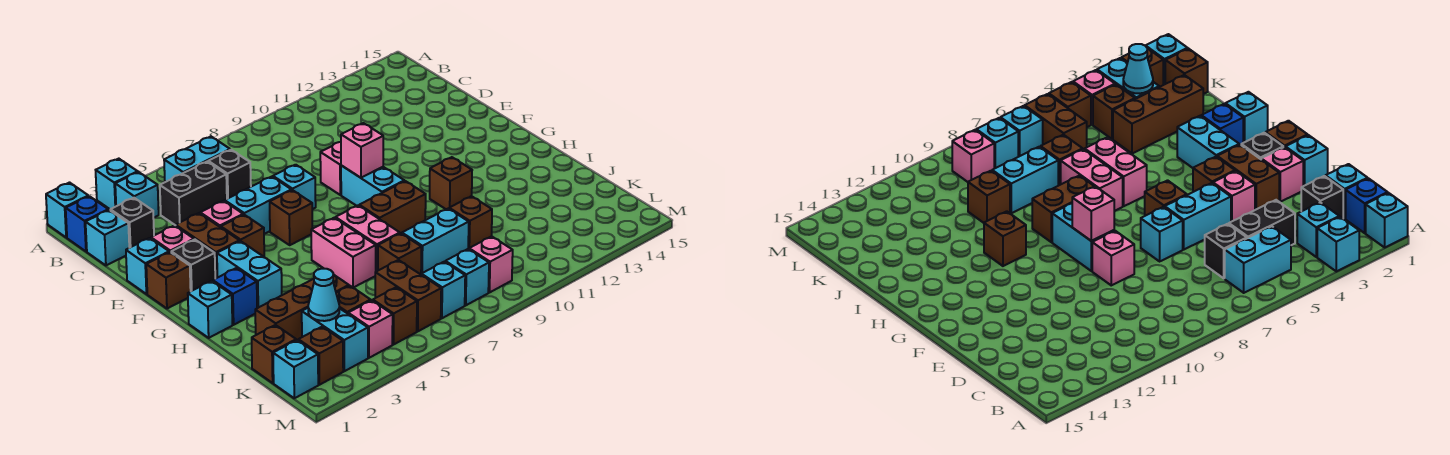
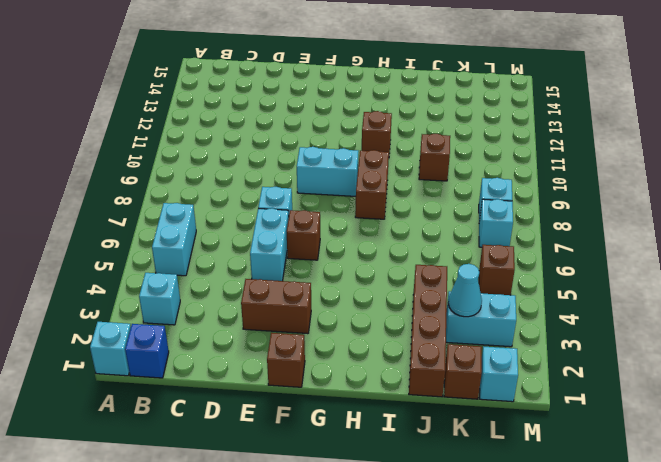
brown brick J1:J4 level 1 -> brown brick J2:J4 level 1
none -> cyan brick A3 level 1
none -> cyan brick C1 level 1
none -> black brick C2 level 1
none -> black brick C4:C5 level 1

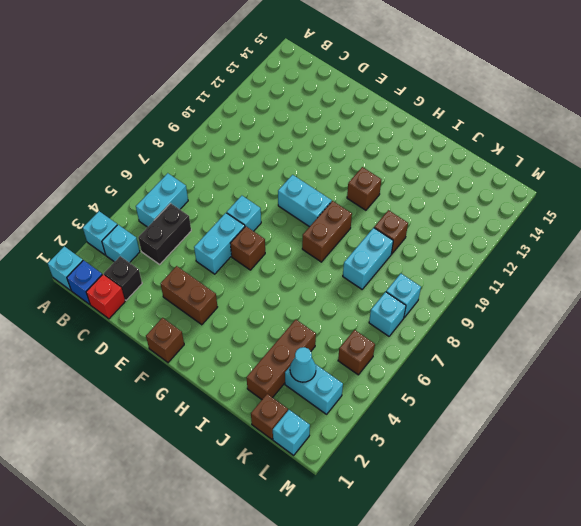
red brick C1 level 1 -> cyan brick C1 level 1
none -> black brick C6 level 1
none -> cyan brick E1 level 1
none -> pink brick E2 level 1
none -> pink brick E4 level 1

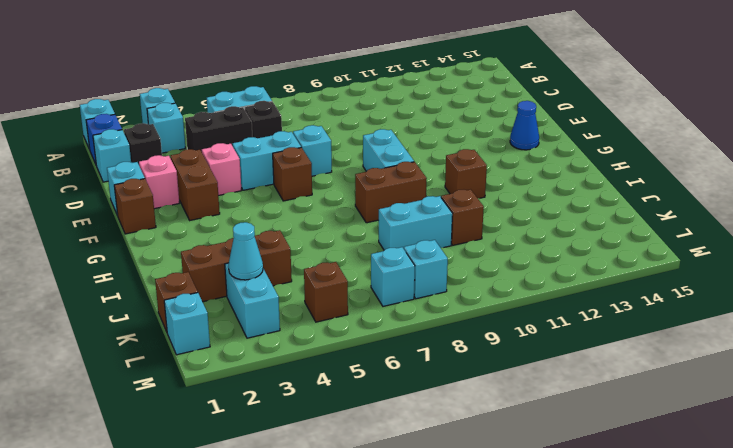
blue cone F14 level 1 -> none
none -> pink brick E9 level 1
none -> black brick F2 level 1
none -> brown brick F4 level 1
none -> cyan brick G3:H3 level 1

